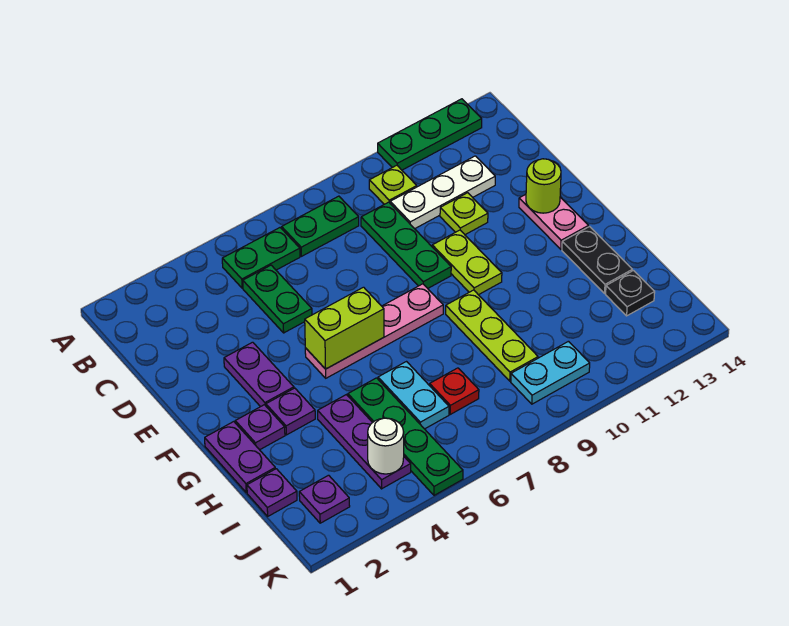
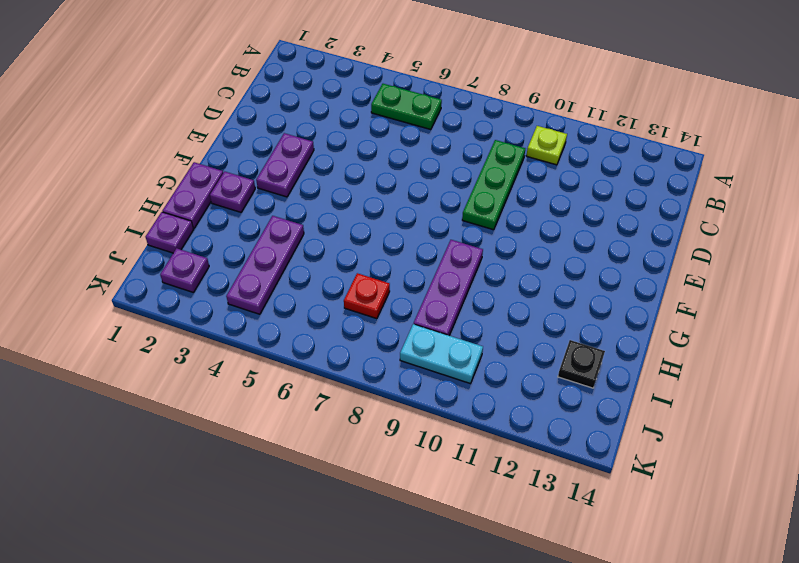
purple plate G9:I9 level 1 -> lime plate G9:I9 level 1
none -> green plate A11:A13 level 1
none -> green plate B7:B8 level 1
none -> green plate C5:D5 level 1

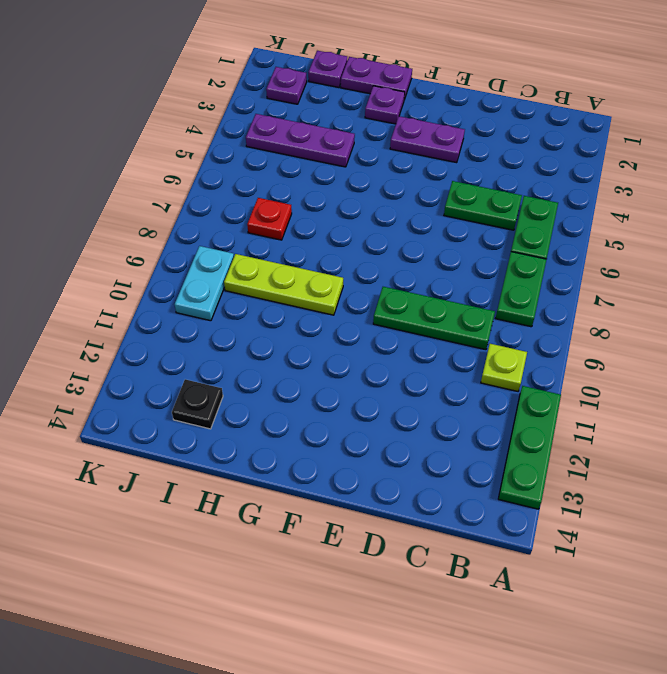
none -> white plate C10:C12 level 1
none -> lime plate D11 level 1
none -> lime plate E10:F10 level 1

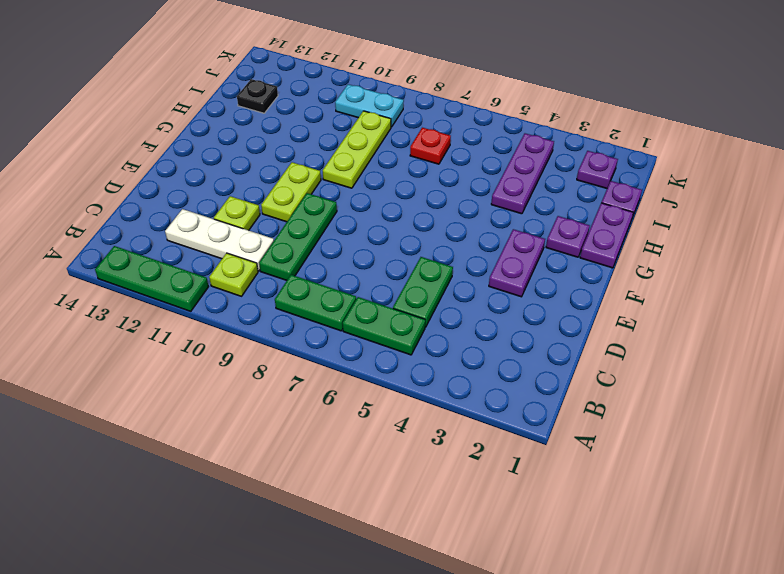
none -> pink plate E13:F13 level 1
none -> pink plate F5:F8 level 1
none -> purple plate G3 level 1

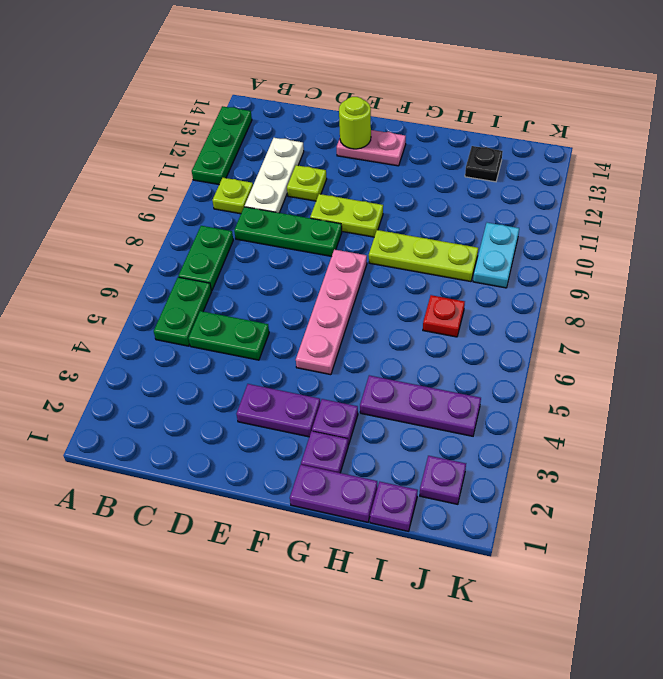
none -> black plate G13:H13 level 1
none -> green plate H5:K5 level 1
none -> cyan plate H6:I6 level 1

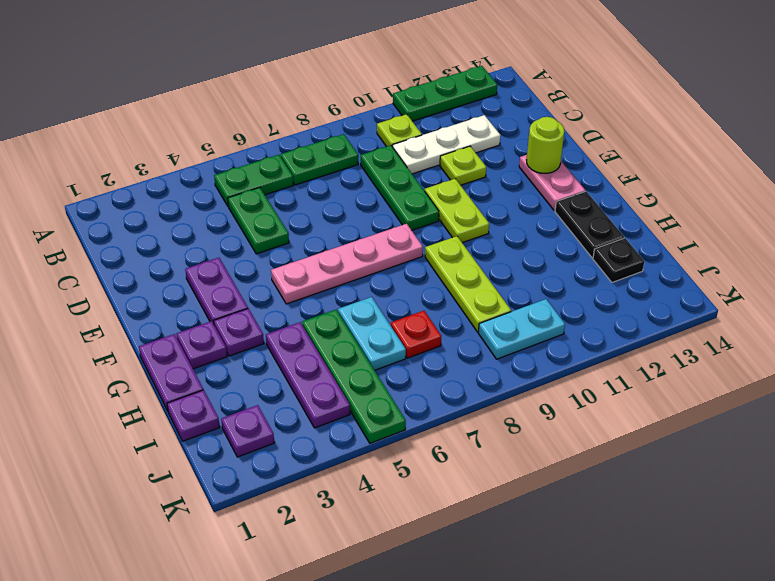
none -> lime brick F5:F6 level 2
none -> white round brick J4 level 2

